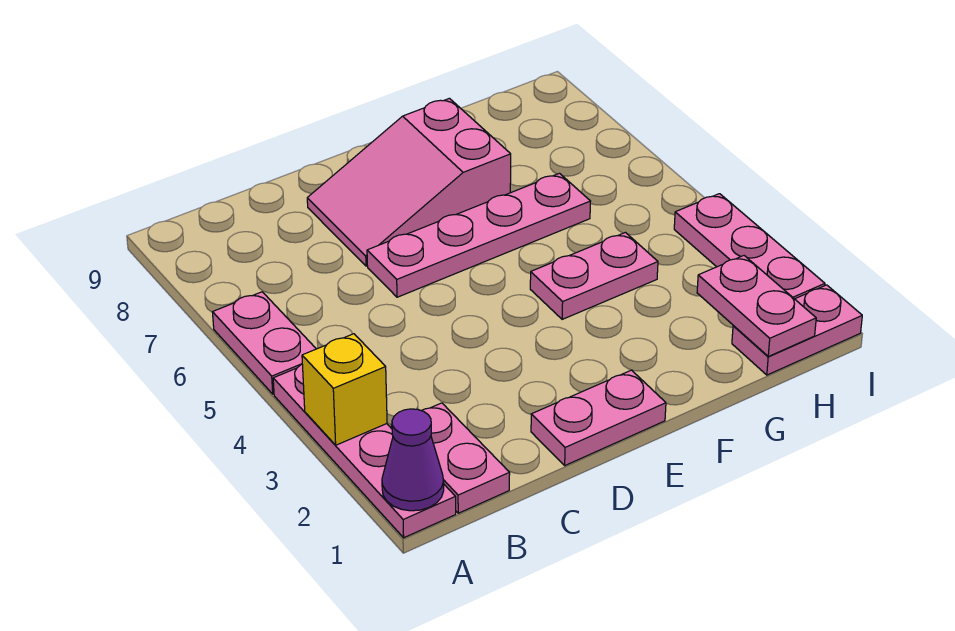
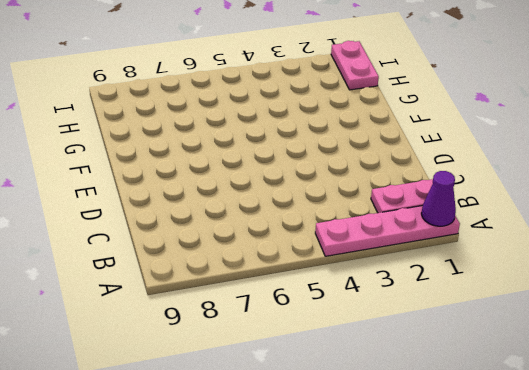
none -> pink plate A5:A6 level 1
none -> pink plate D1:E1 level 1
none -> pink plate D6:G6 level 1

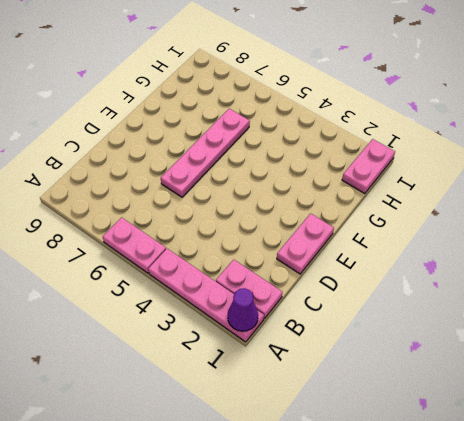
none -> pink slope D7:F8 level 1 top F
none -> pink plate F4:G4 level 1
none -> pink plate I2:I4 level 1

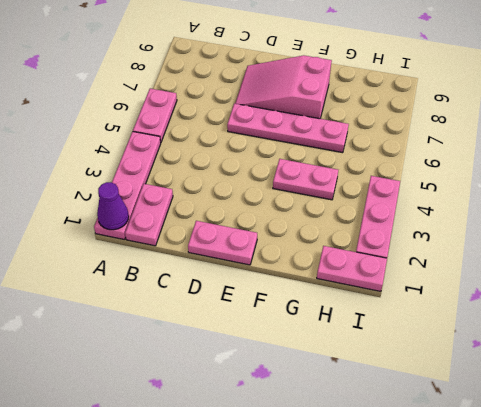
none -> yellow brick A3 level 2
none -> pink plate H1:H2 level 2

